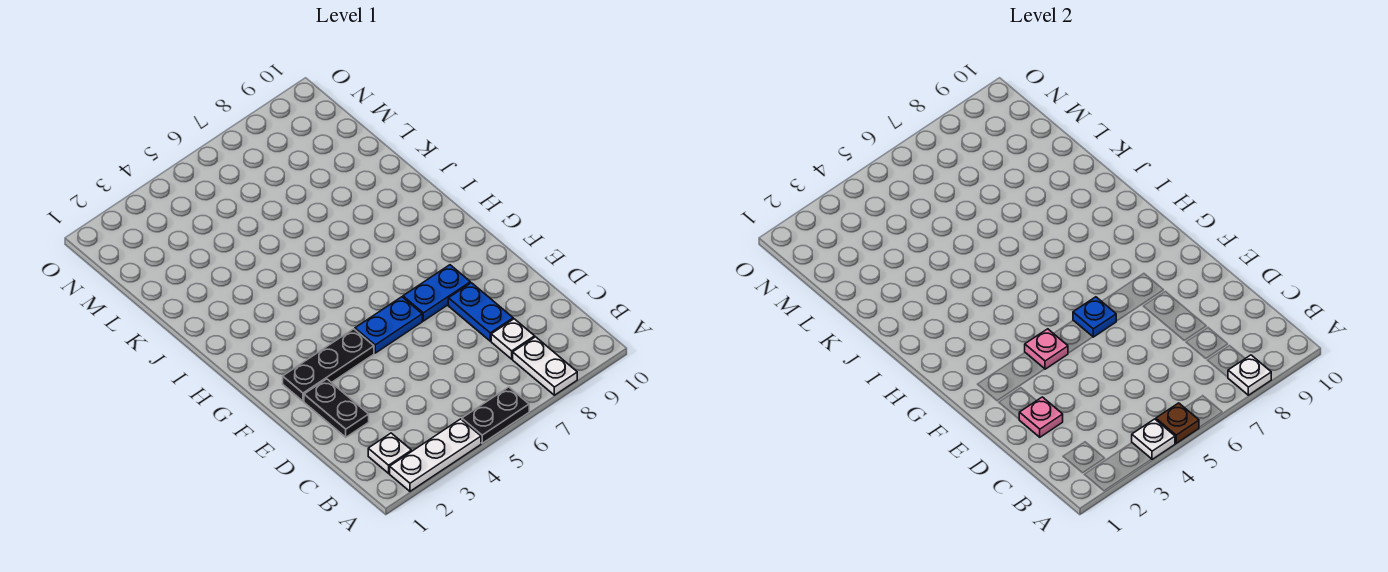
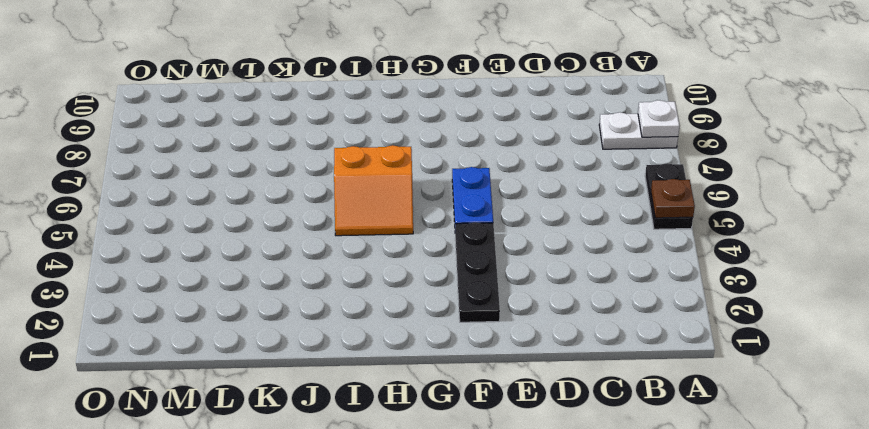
orange slope H5:I6 level 1 top 6 -> none
none -> white plate A2:A4 level 1
none -> white plate B2 level 1
none -> white plate C8 level 1

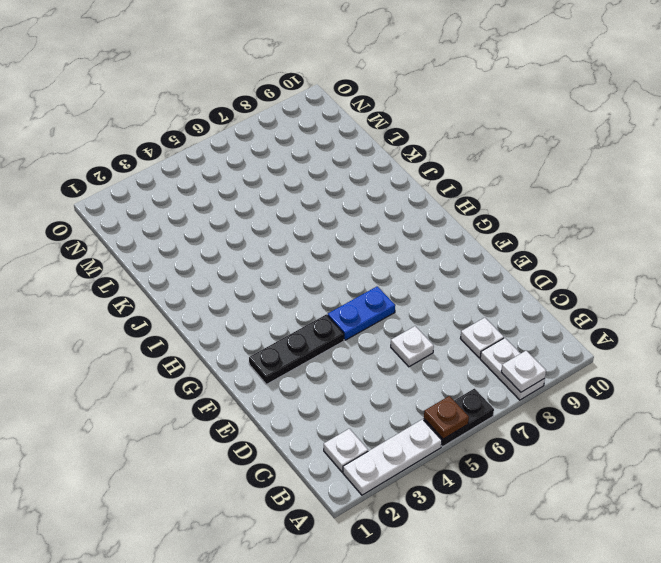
white plate D6 level 1 -> white plate A4 level 2
none -> black plate D2:E2 level 1
none -> blue plate D8:E8 level 1
none -> blue plate F7:F8 level 1

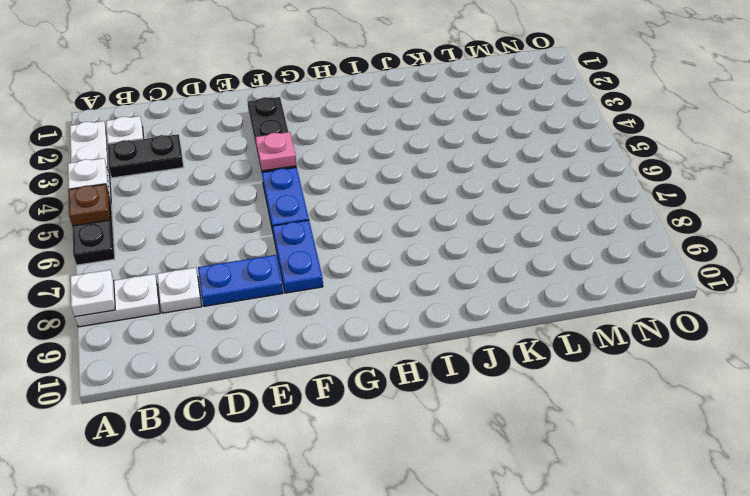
black plate B3:C3 level 1 -> black plate D2:E2 level 1
none -> pink plate D2 level 2
none -> blue plate F6 level 2

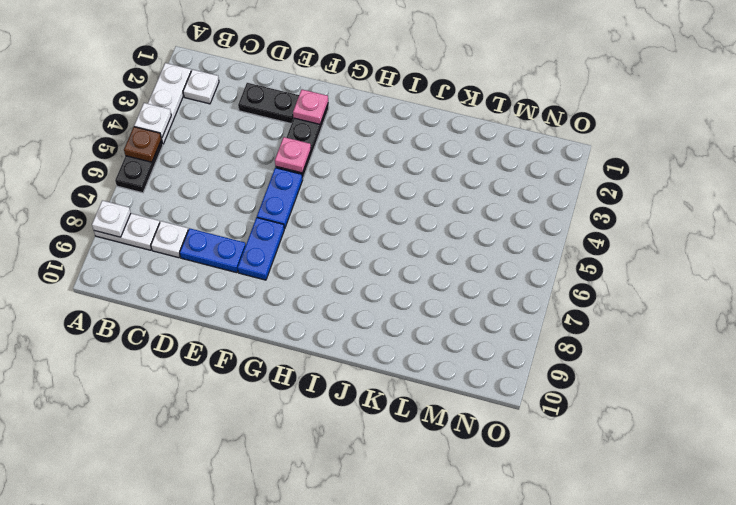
pink plate F2 level 2 -> pink plate D2 level 2
none -> blue plate F6 level 2

